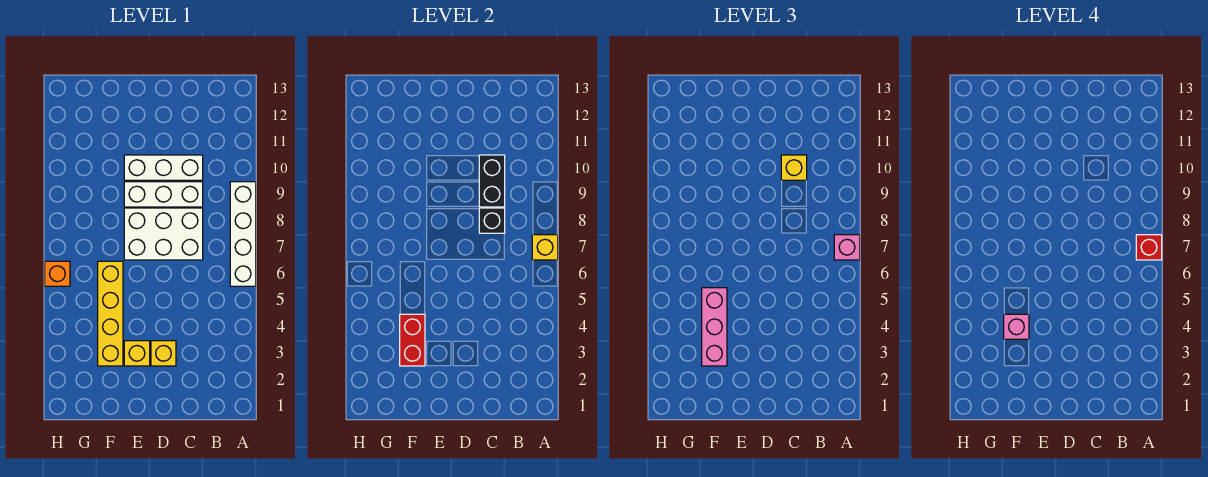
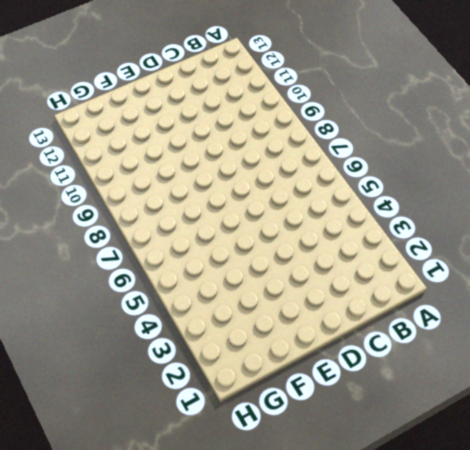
none -> white brick A6:A9 level 1
none -> white brick C7:E8 level 1
none -> white brick C9:E9 level 1

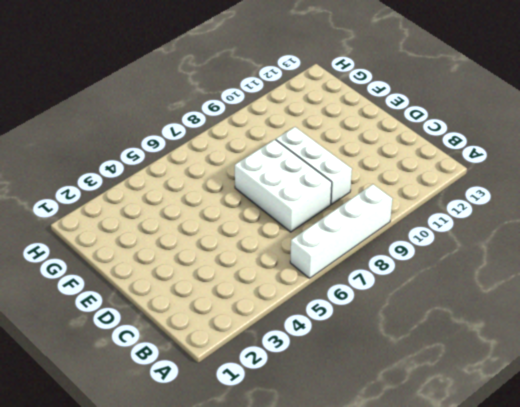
none -> white brick C10:E10 level 1
none -> yellow brick D3 level 1
none -> yellow brick E3 level 1

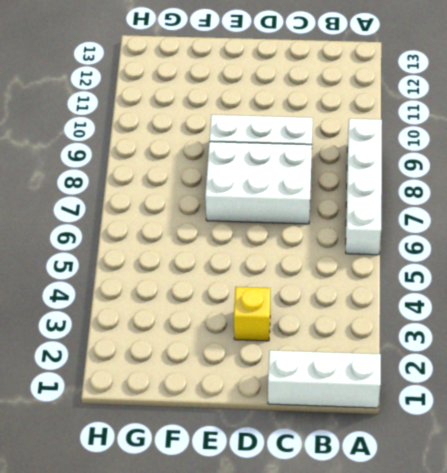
white brick A1:C1 level 1 -> white brick C10:E10 level 1
none -> yellow brick E3 level 1
none -> yellow brick F3:F6 level 1
none -> orange brick H6 level 1

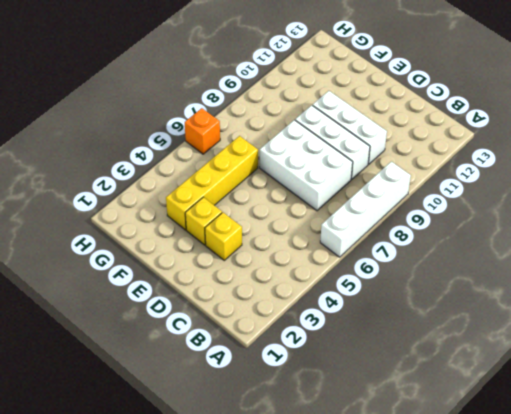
none -> yellow brick A7 level 2
none -> black brick C8 level 2
none -> black brick C9:C10 level 2

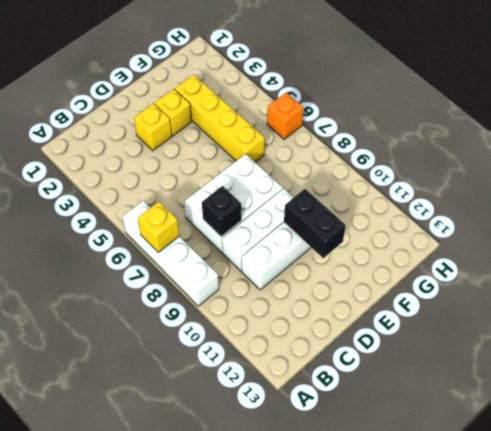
black brick E10:E11 level 2 -> black brick C9:C10 level 2
none -> red brick F3:F4 level 2
none -> pink brick A7 level 3
none -> yellow brick C10 level 3

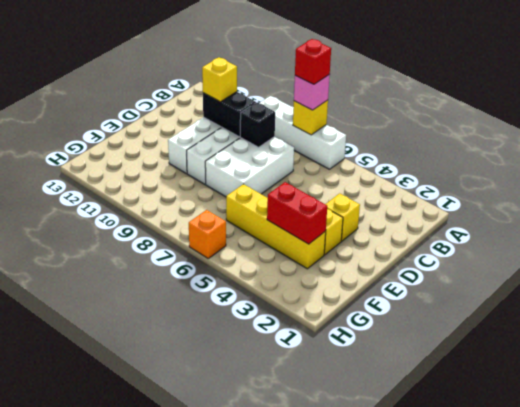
none -> pink brick F3:F5 level 3
none -> pink brick F4 level 4

